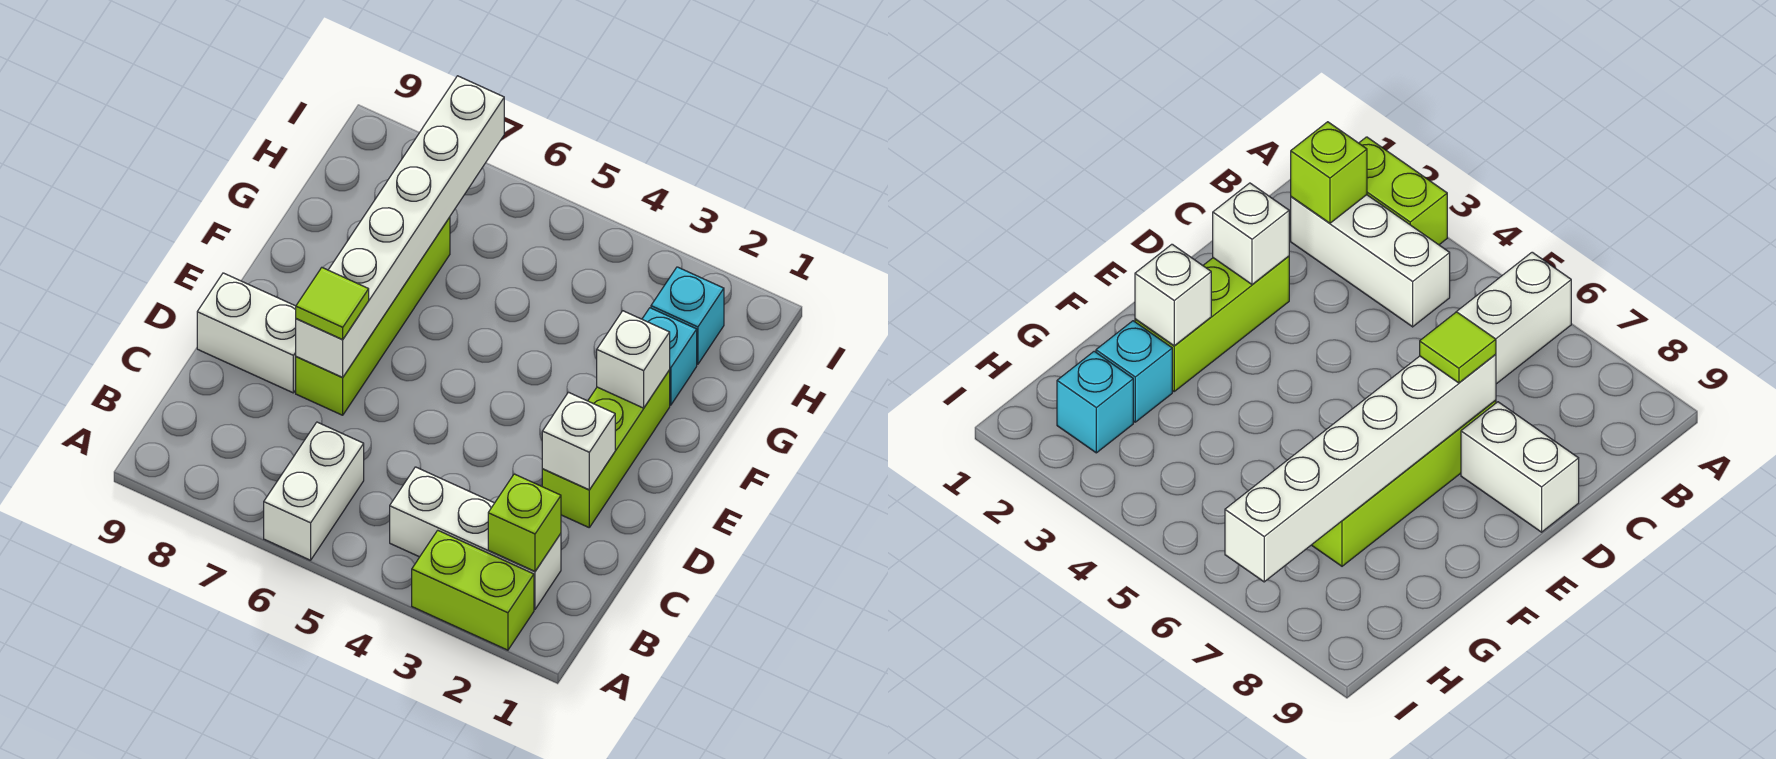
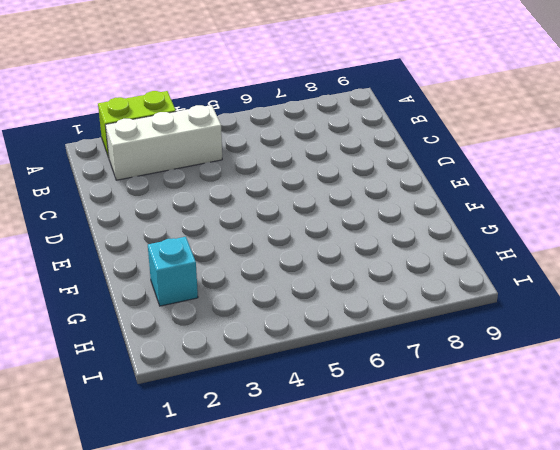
none -> white brick A6:B6 level 1
none -> lime brick D2:F2 level 1
none -> lime brick D7:G7 level 1

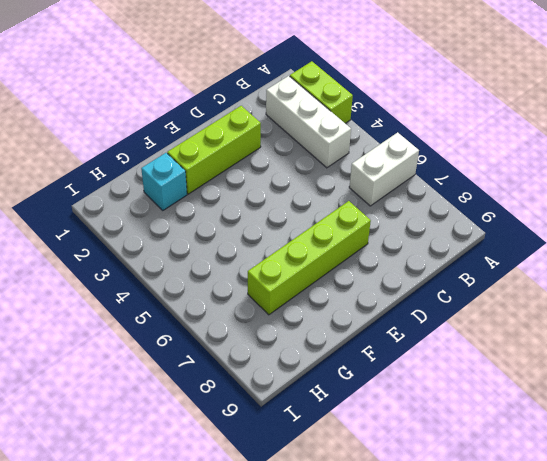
none -> white brick D8:D9 level 1
none -> cyan brick H2 level 1
none -> lime brick B2 level 2

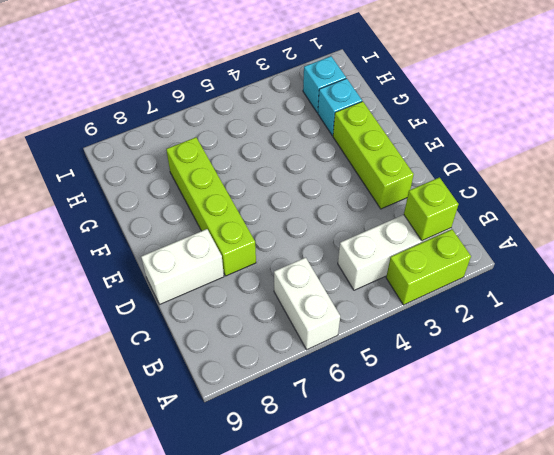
none -> white brick D2 level 2
none -> white brick D7:I7 level 2
none -> white brick F2 level 2

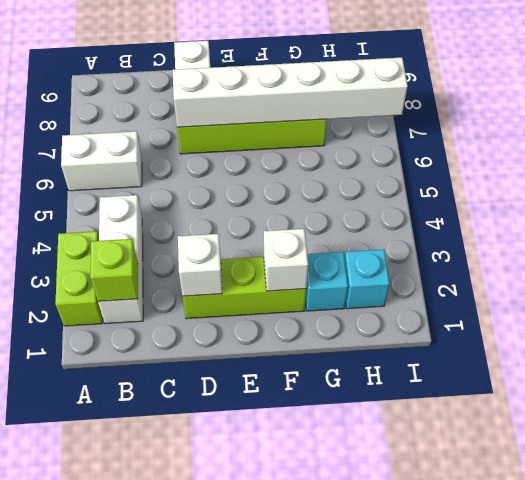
none -> lime tile D7 level 3

